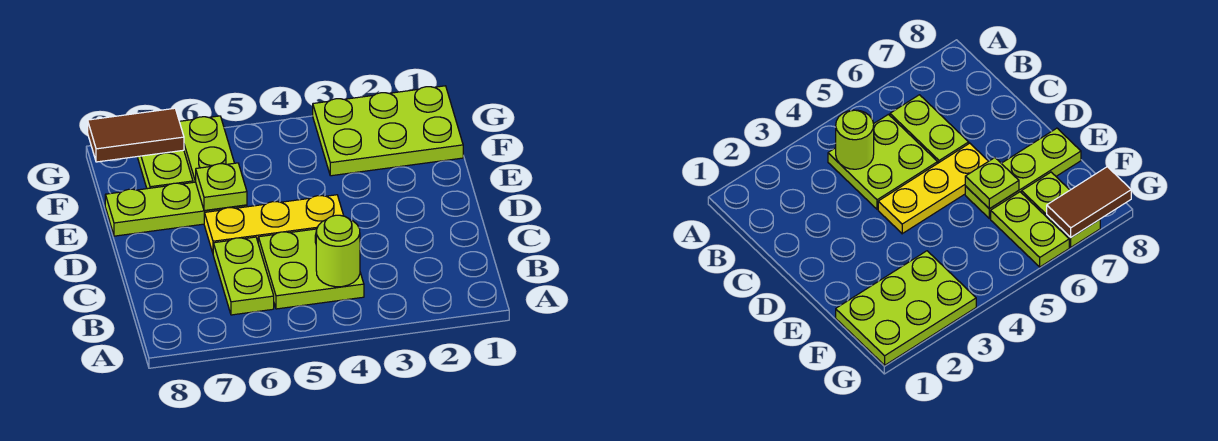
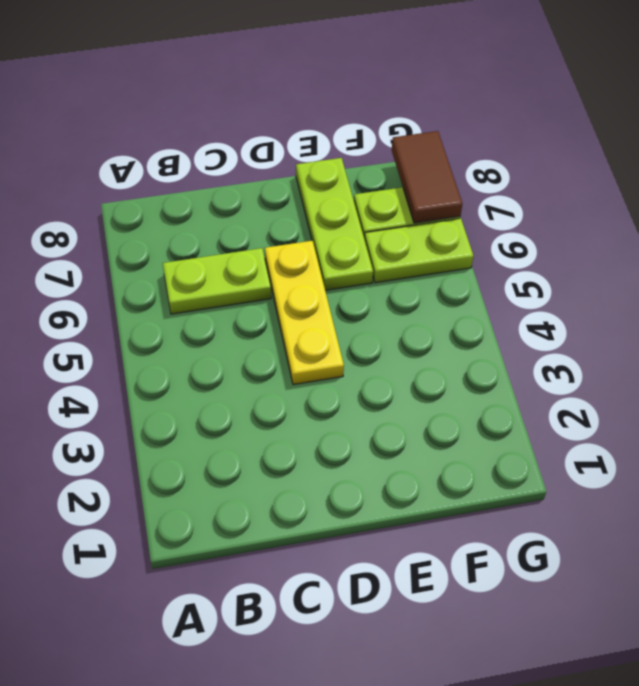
none -> lime plate B4:C5 level 1
none -> lime plate F1:G3 level 1

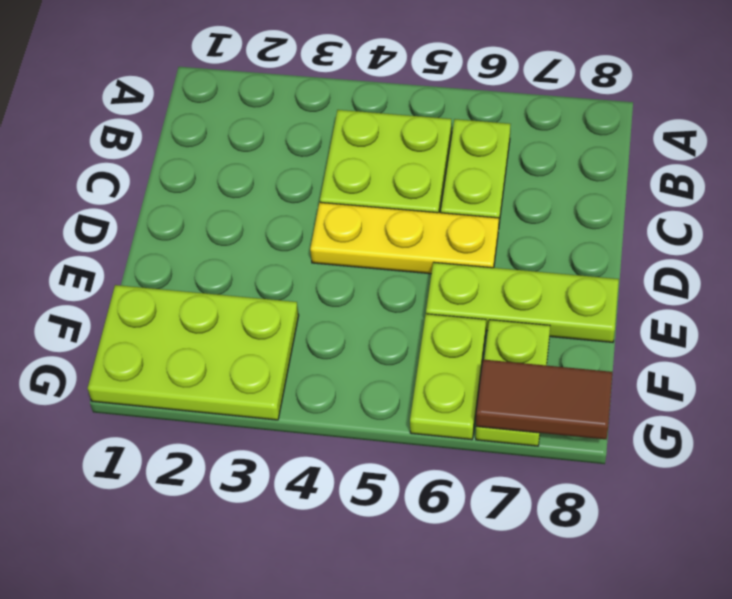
none -> lime round brick B4 level 2
none -> lime plate E6 level 2

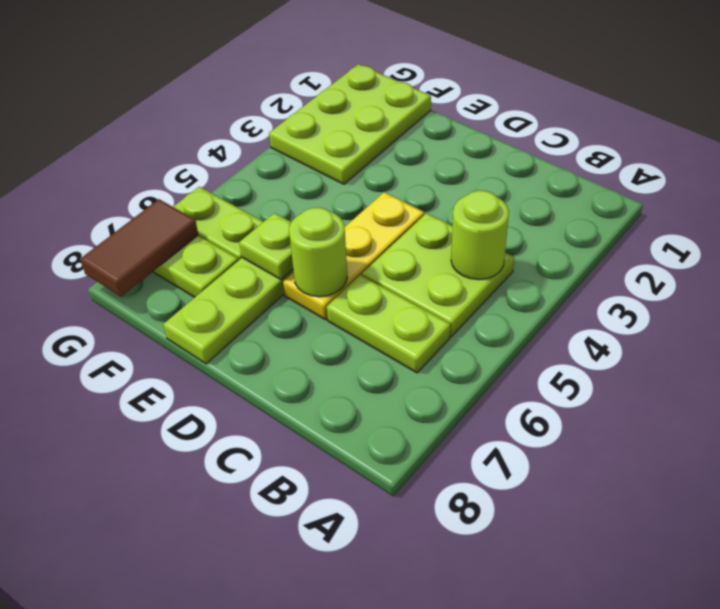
lime round brick D6 level 2 -> none

